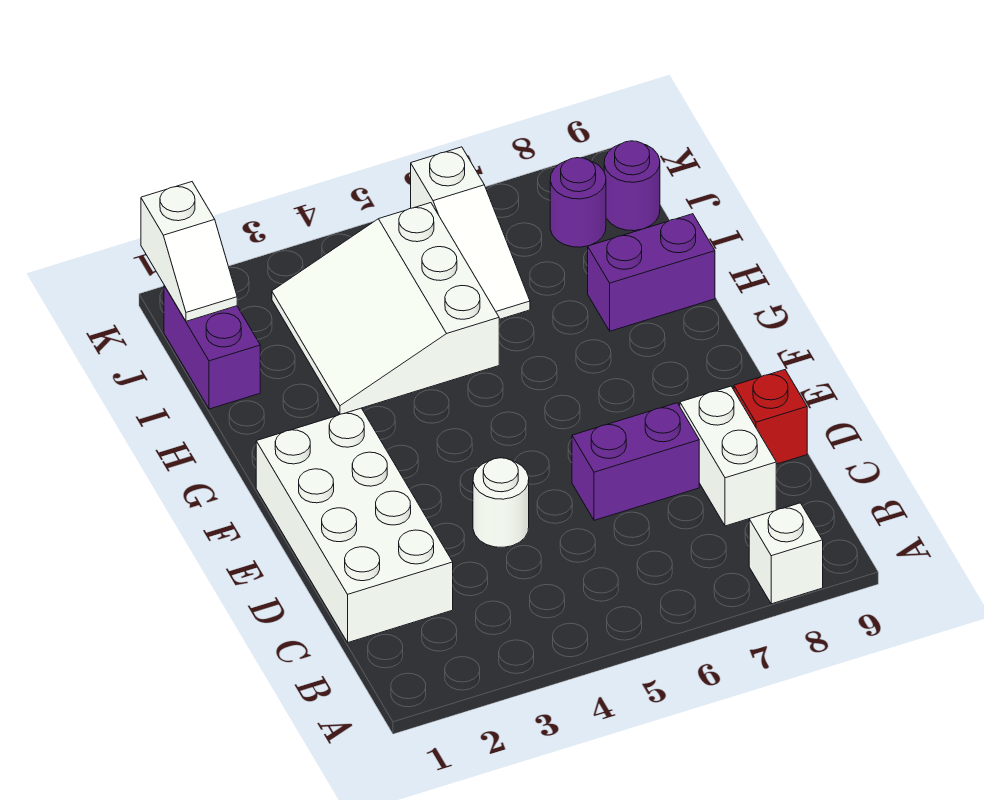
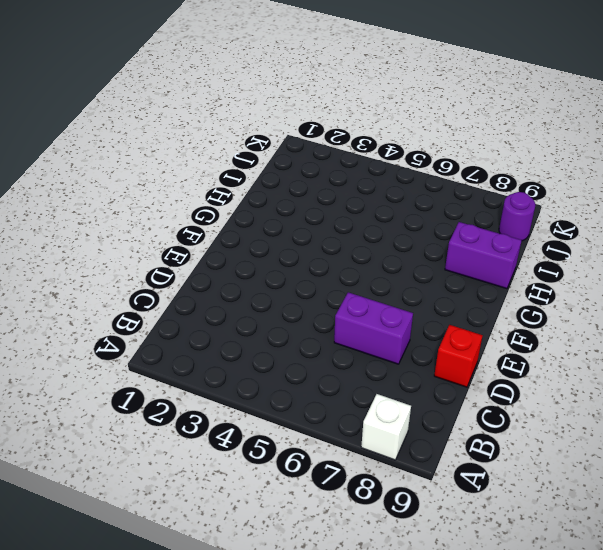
none -> white brick C1:F2 level 1
none -> white brick C8:D8 level 1
none -> white round brick D4 level 1

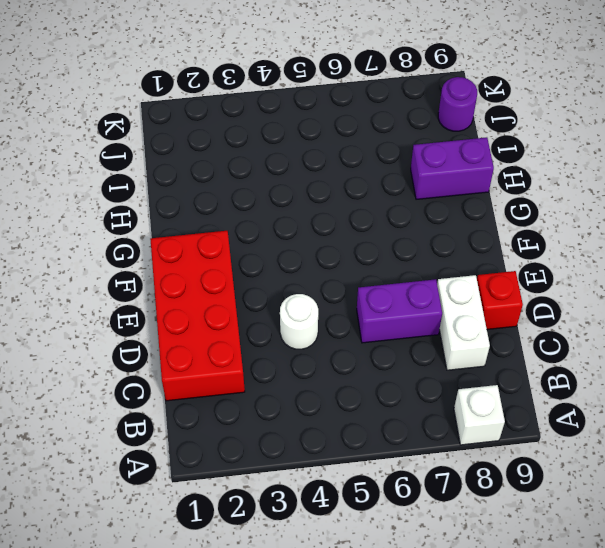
red brick C1:F2 level 1 -> white brick C1:F2 level 1
none -> white slope H3:J5 level 1 top 5
none -> purple brick I1:J1 level 1
none -> white slope I6:K6 level 1 top K

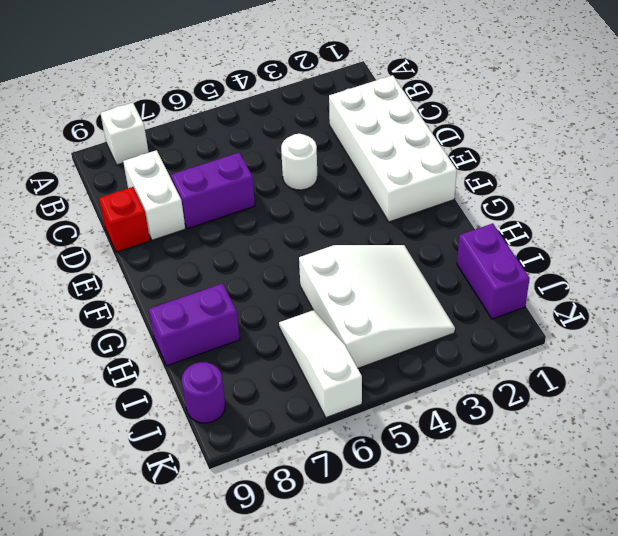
none -> purple round brick J8 level 1
none -> white slope J1:K1 level 2 top K

